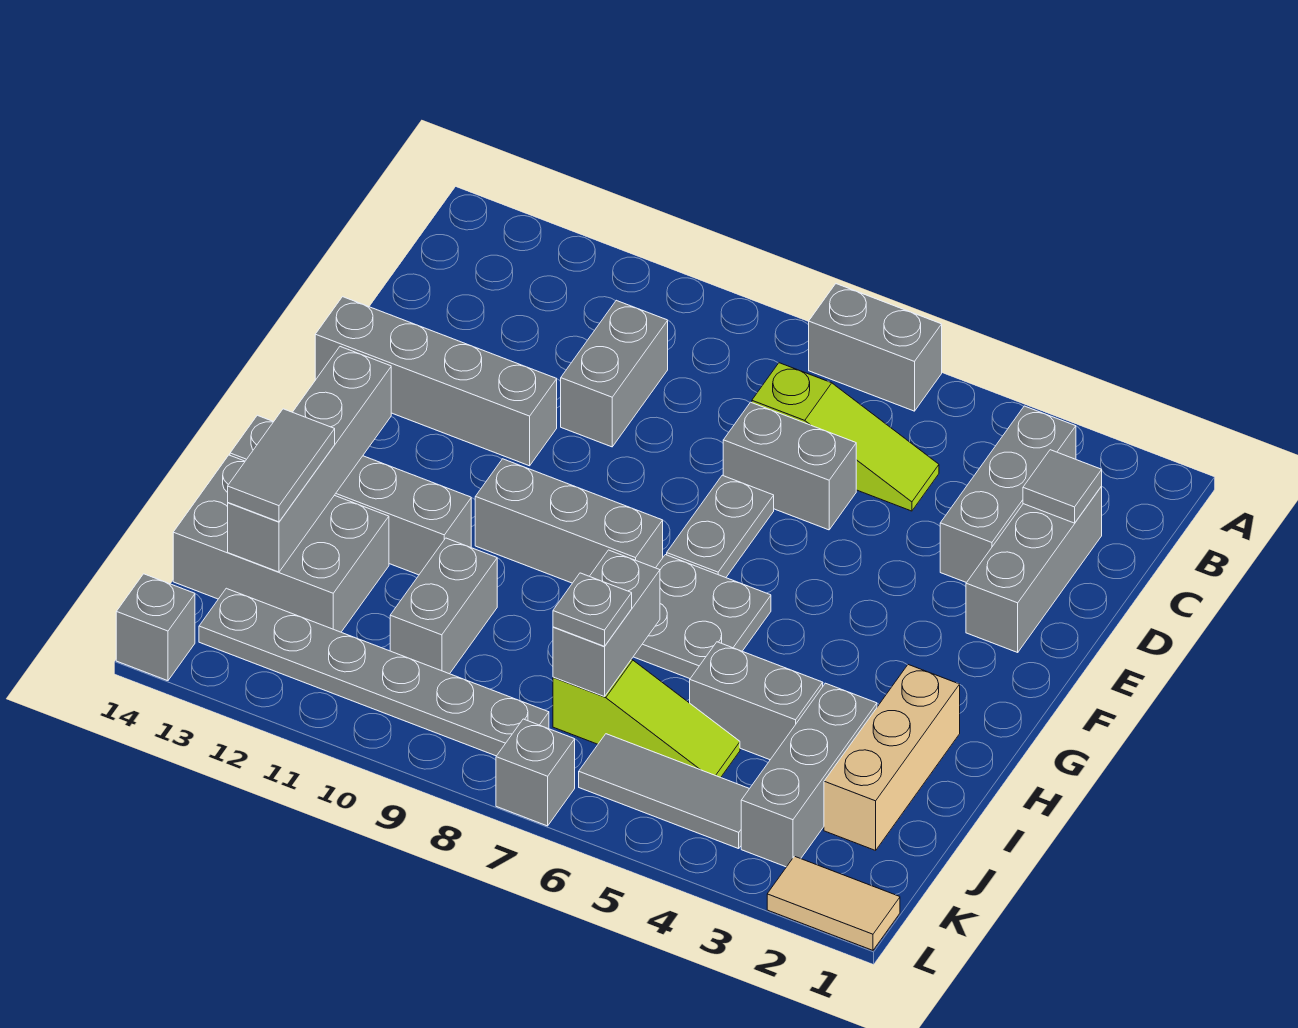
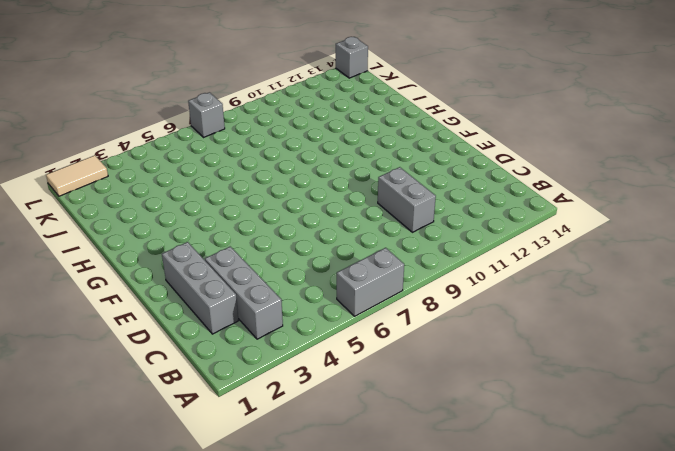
none -> lime slope C5:C7 level 1 top 7
none -> grey brick D6:D7 level 1
none -> grey plate E7:F7 level 1

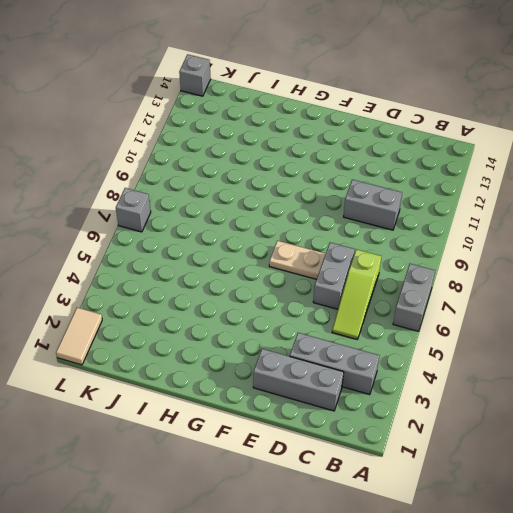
tan plate E7:F7 level 1 -> grey plate E7:F7 level 1
none -> grey brick E11:E14 level 1
none -> grey plate G6:H7 level 1
none -> grey brick G8:G10 level 1

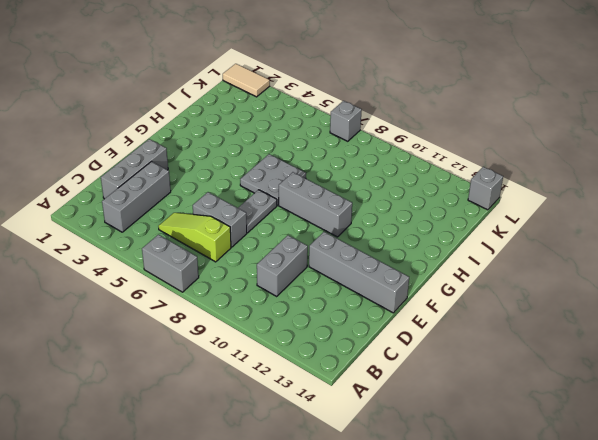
none -> tan brick H2:J2 level 1
none -> grey brick H11:H14 level 1
none -> grey brick I3:K3 level 1

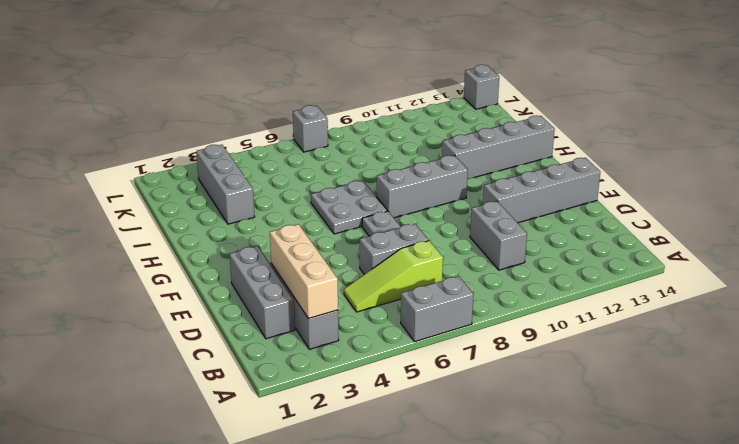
tan brick B3:D3 level 2 -> tan brick H2:J2 level 1
none -> grey brick I4:I5 level 1
none -> grey brick I10:J10 level 1
none -> grey brick I12:J14 level 1

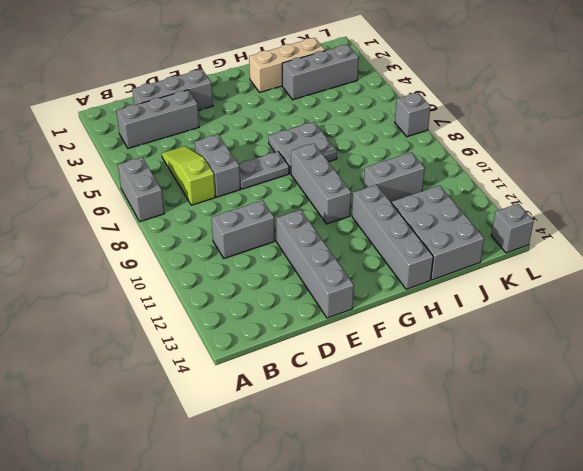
none -> grey brick I4:I5 level 1
none -> lime slope J5:J7 level 1 top 7
none -> grey tile K4:K6 level 1

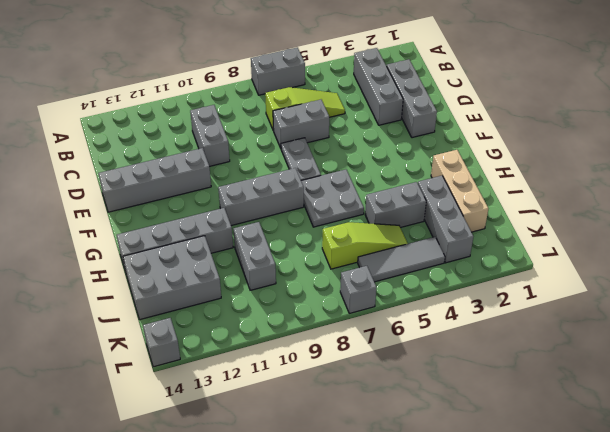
none -> grey plate K8:K13 level 1
none -> tan tile L1:L2 level 1
none -> grey tile C2 level 2

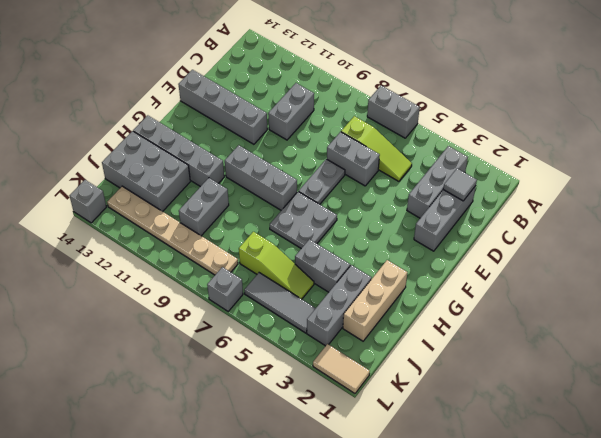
tan plate K8:K13 level 1 -> grey plate K8:K13 level 1
none -> grey brick G13:J13 level 2
none -> grey brick I7:J7 level 2
none -> grey tile I13:J13 level 3

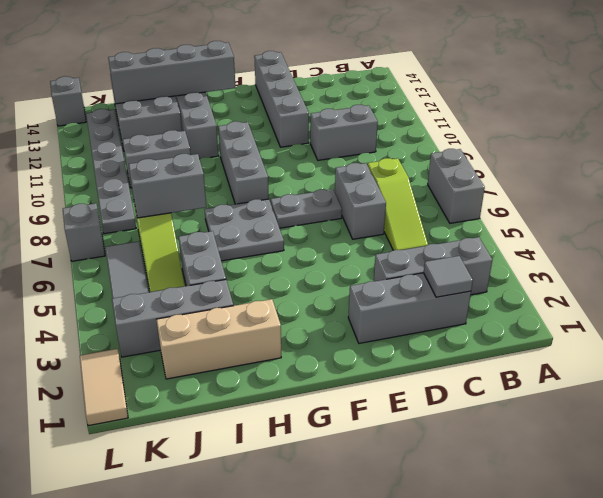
none -> grey tile I13:J13 level 3
none -> grey plate J7 level 3

